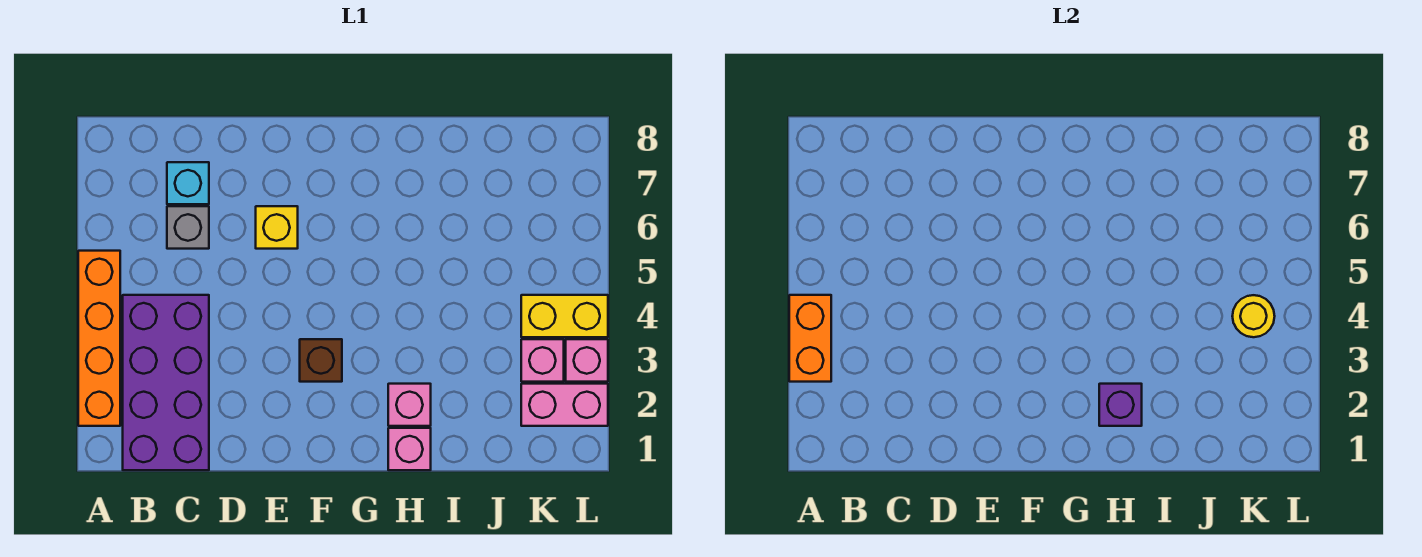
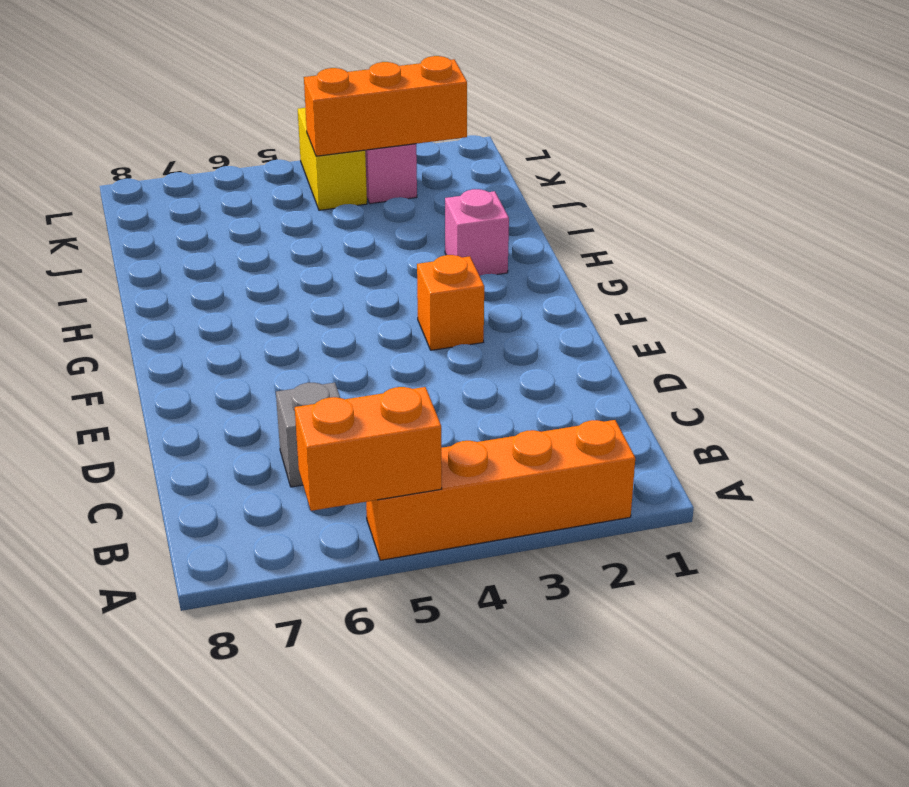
orange brick A5:A6 level 2 -> orange brick A3:A4 level 2
orange brick F3 level 1 -> brown brick F3 level 1
orange brick K2:K4 level 2 -> yellow round brick K4 level 2
none -> purple brick B1:C4 level 1
none -> cyan brick C7 level 1
none -> yellow brick E6 level 1

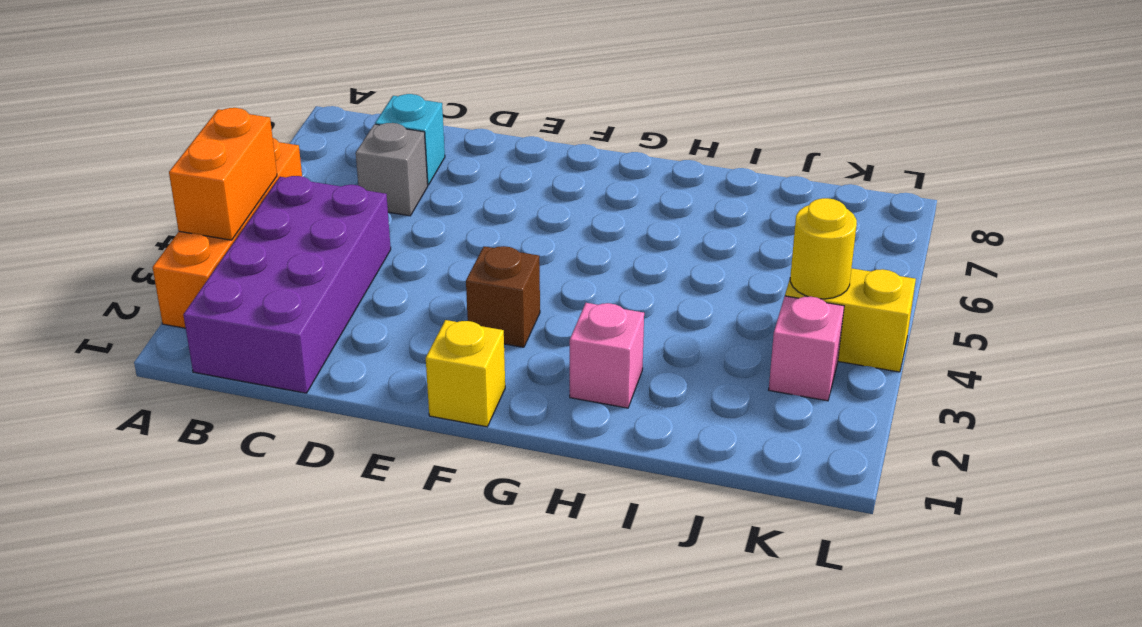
yellow brick F1 level 1 -> yellow brick E6 level 1
none -> pink brick H1 level 1
none -> pink brick K2:L2 level 1
none -> pink brick L3 level 1

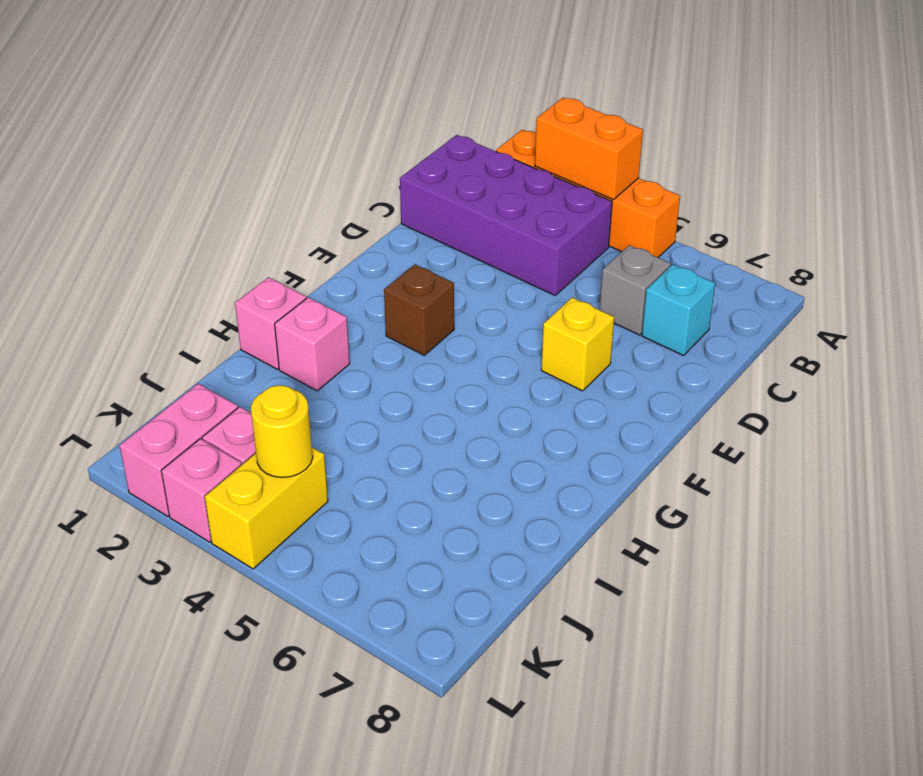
none -> purple brick H2 level 2

